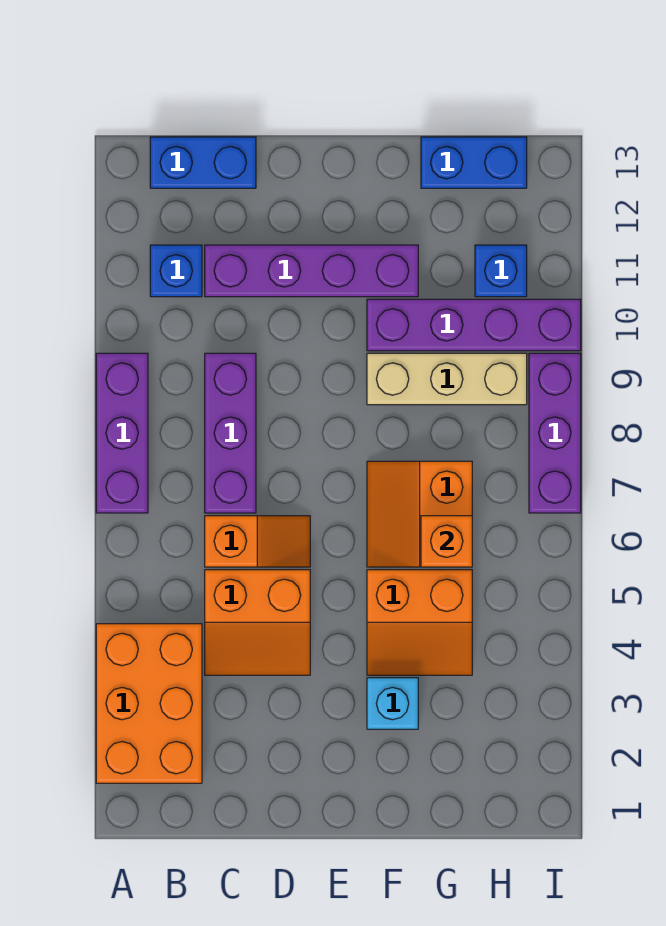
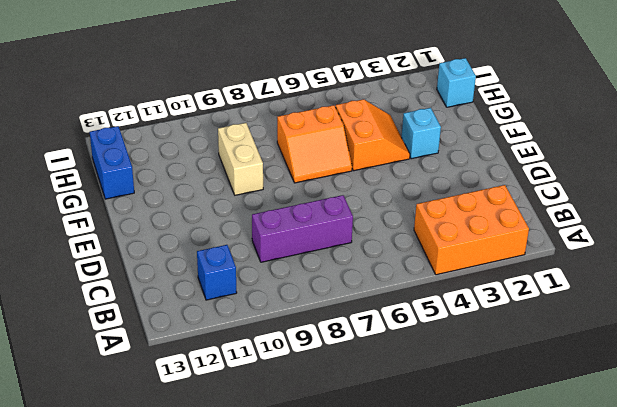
tan brick F9:G9 level 1 -> tan brick F9:H9 level 1
cyan brick H1 level 1 -> none
none -> purple brick A7:A9 level 1
none -> blue brick B13:C13 level 1
none -> orange slope C4:D5 level 1 top 5

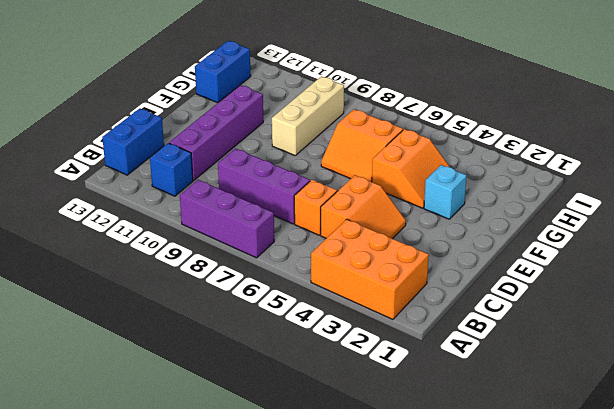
none -> purple brick F10:I10 level 1
none -> blue brick H11 level 1
none -> purple brick I7:I9 level 1

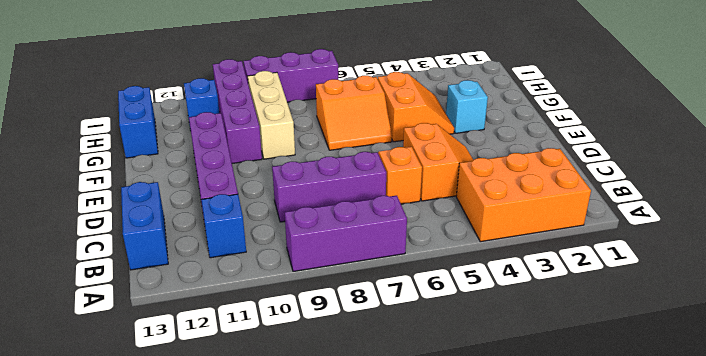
none -> orange brick G6 level 2

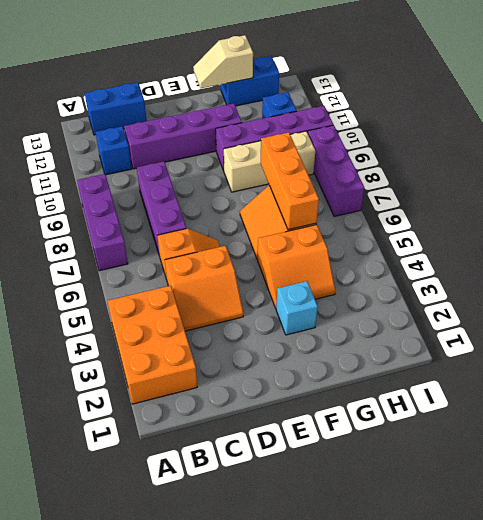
tan slope F13:G13 level 2 top G -> none
orange brick G6:G8 level 2 -> orange brick G6 level 2

